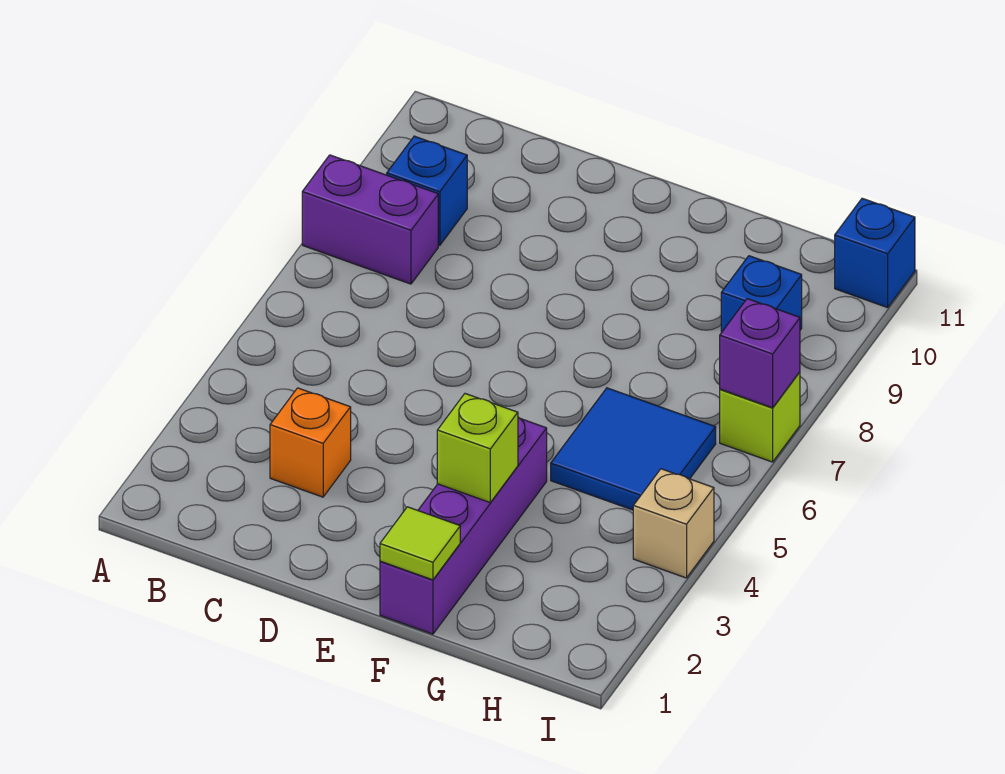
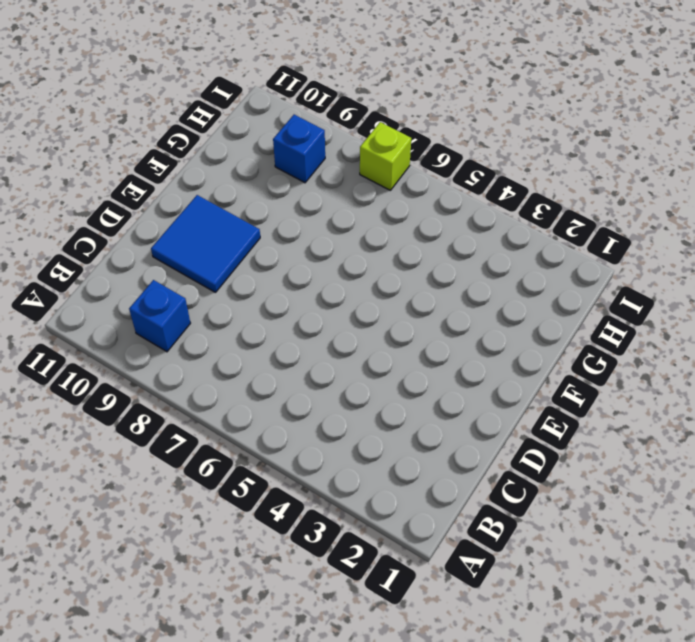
blue tile D9:E10 level 1 -> blue tile G5:H6 level 1
none -> purple brick A8:B8 level 1
none -> orange brick C3 level 1
none -> purple brick F1:F4 level 1

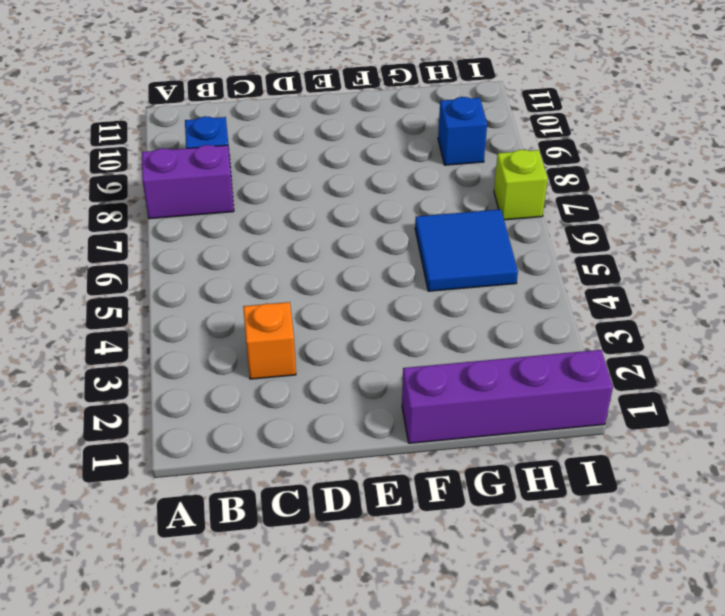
purple brick F1:I1 level 1 -> purple brick F1:F4 level 1
none -> tan brick I4 level 1
none -> blue brick I11 level 1
none -> lime tile F1 level 2

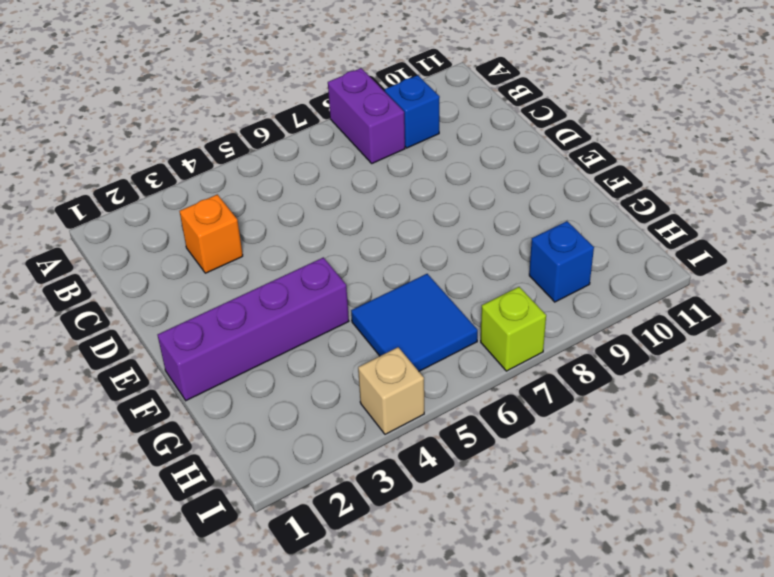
none -> blue brick I11 level 1
none -> lime tile F1 level 2
none -> lime brick F3 level 2

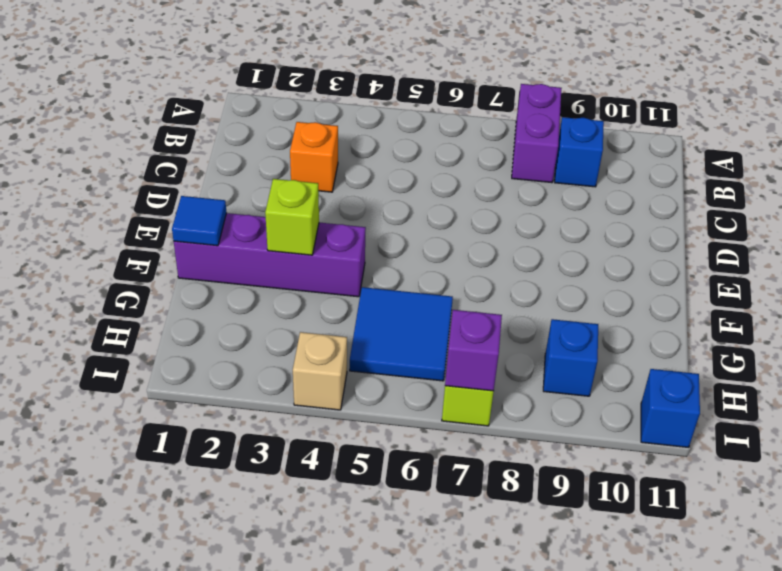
blue tile F1 level 2 -> lime tile F1 level 2

